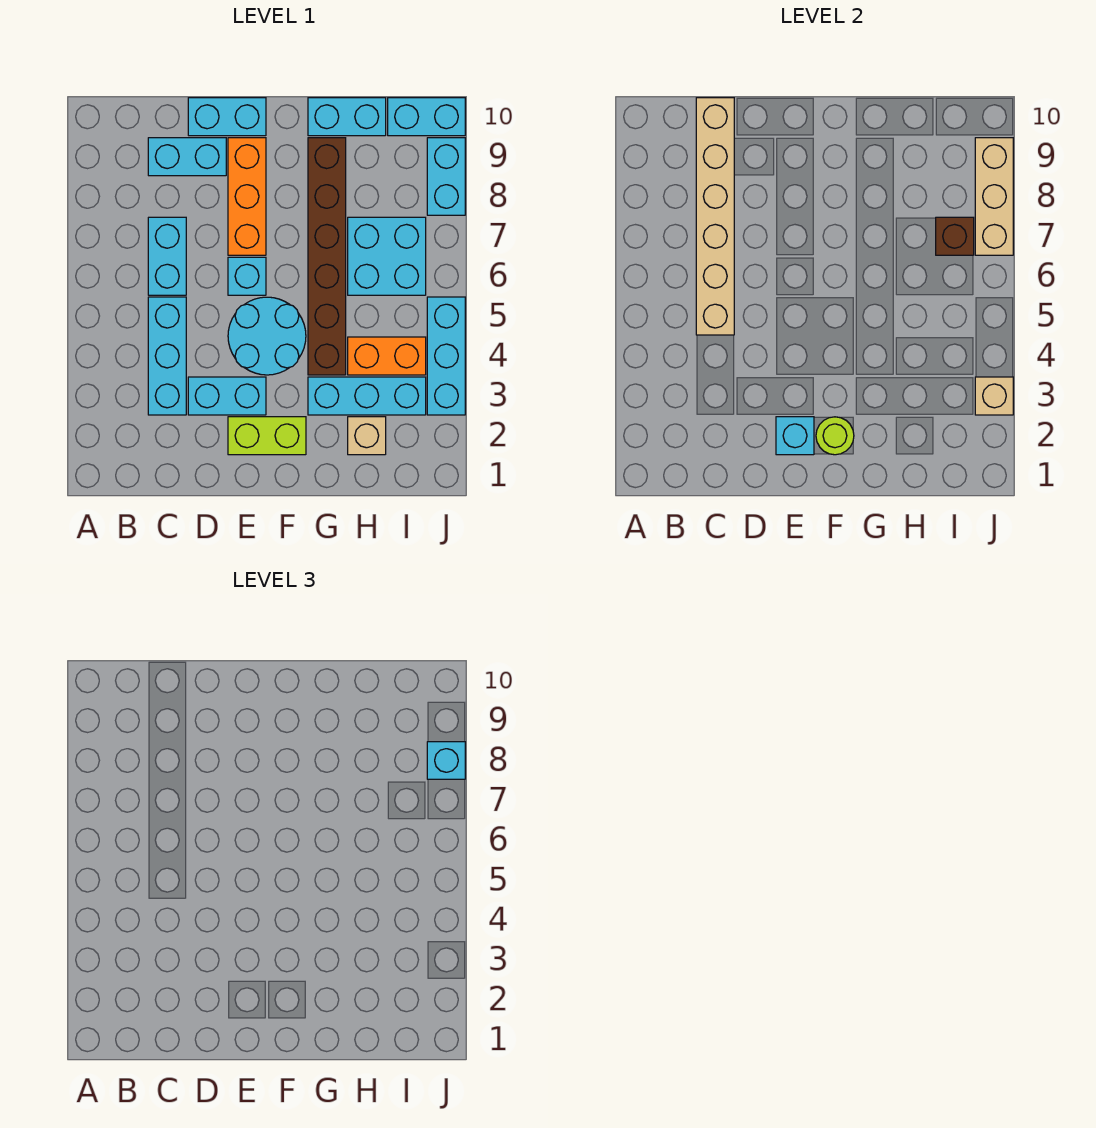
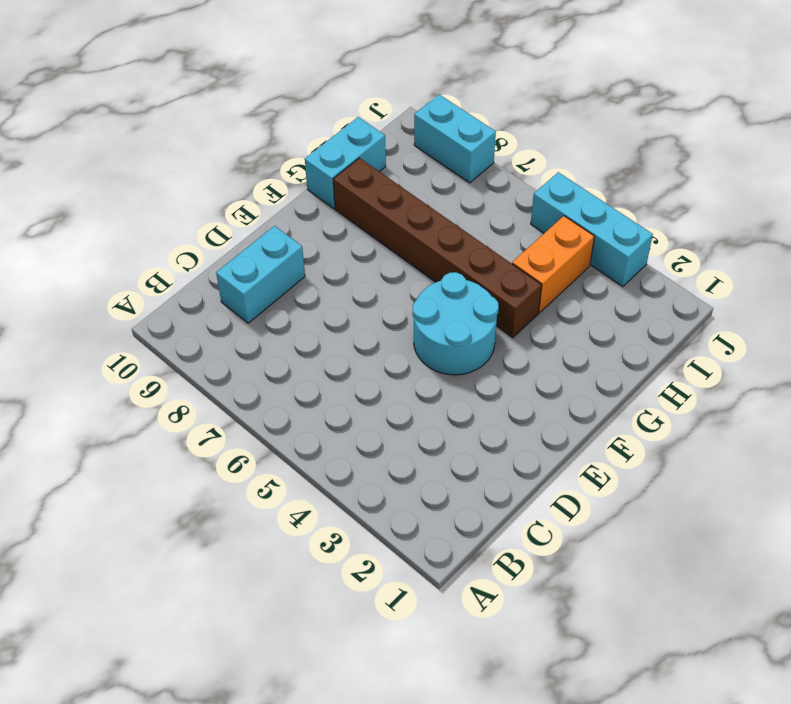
none -> cyan brick C3:C5 level 1
none -> cyan brick C6:C7 level 1
none -> cyan brick D3:E3 level 1

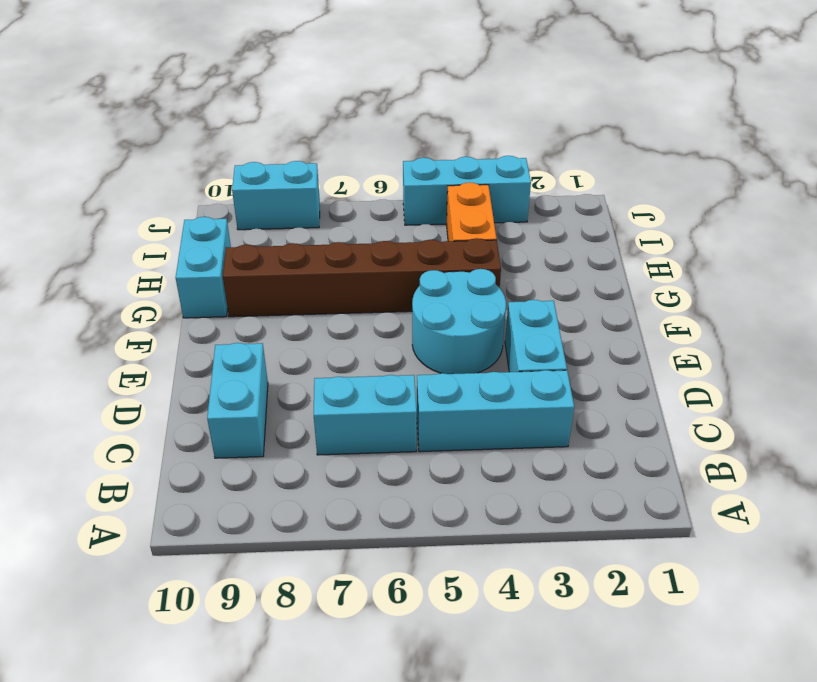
none -> cyan brick D10:E10 level 1
none -> lime brick E2:F2 level 1
none -> cyan brick E6 level 1

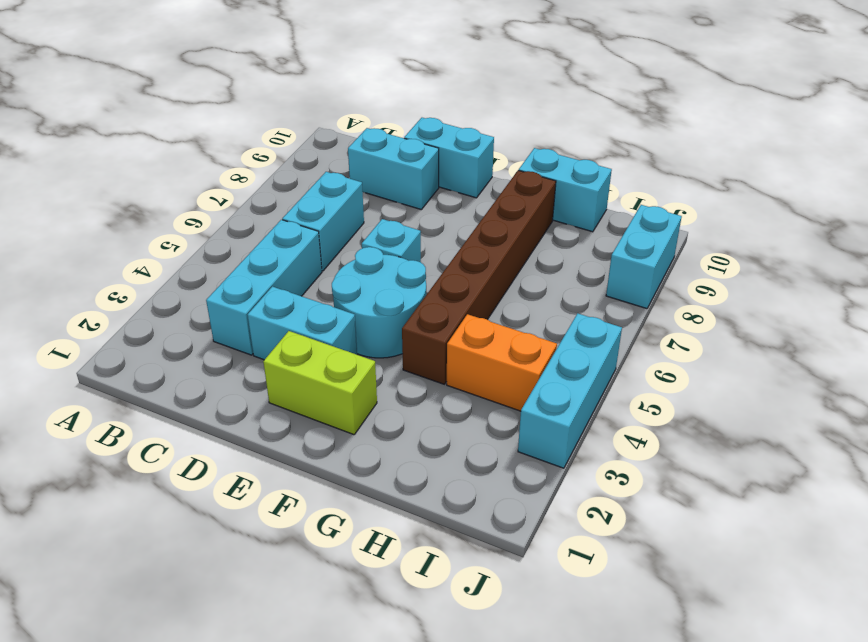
none -> orange brick E7:E9 level 1
none -> cyan brick G3:I3 level 1
none -> tan brick H2 level 1

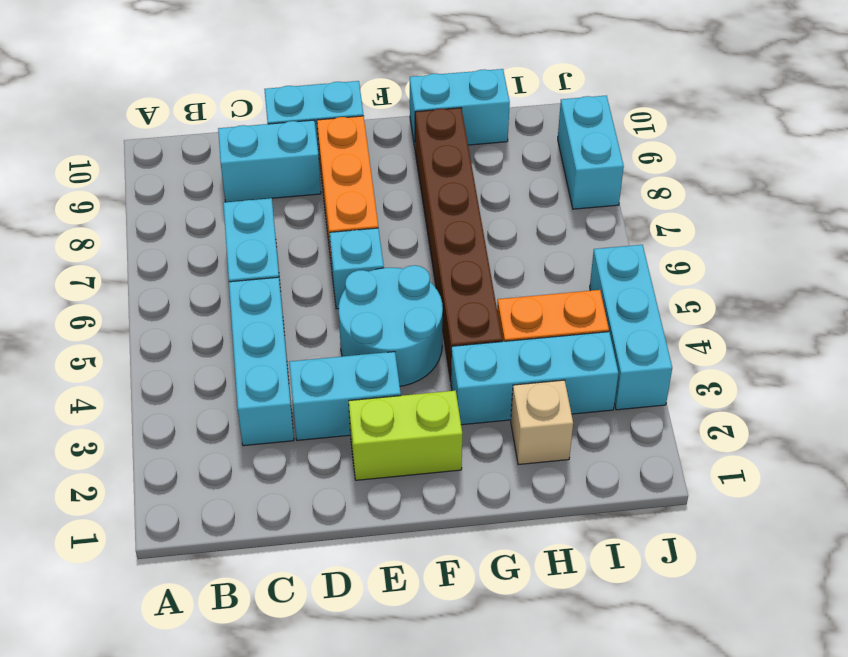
none -> cyan brick H6:I7 level 1
none -> cyan brick I10:J10 level 1
none -> tan brick C5:C10 level 2

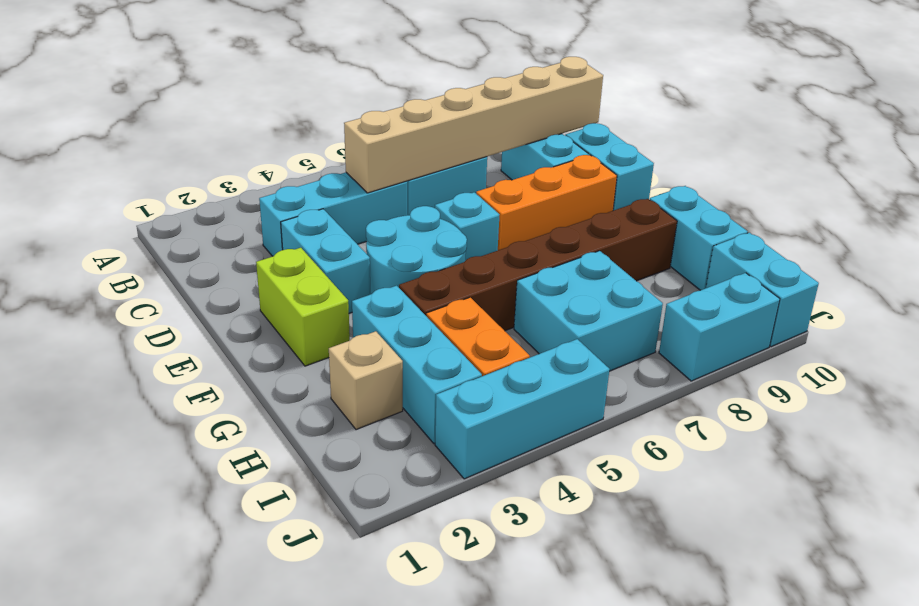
none -> cyan brick E2 level 2
none -> lime round brick F2 level 2
none -> brown brick I7 level 2

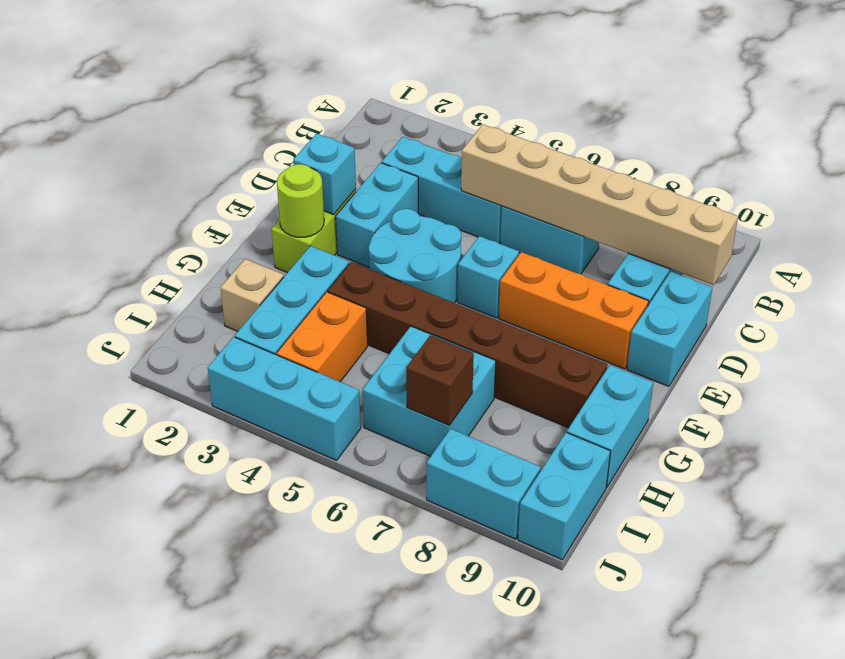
none -> tan brick J3 level 2
none -> tan brick J7:J9 level 2
none -> cyan brick J8 level 3

